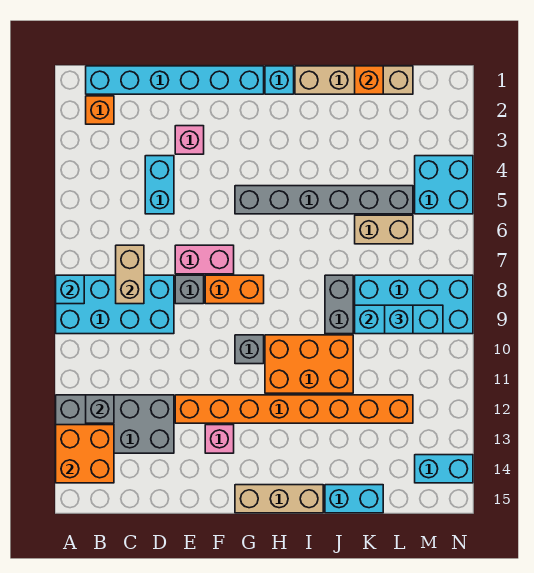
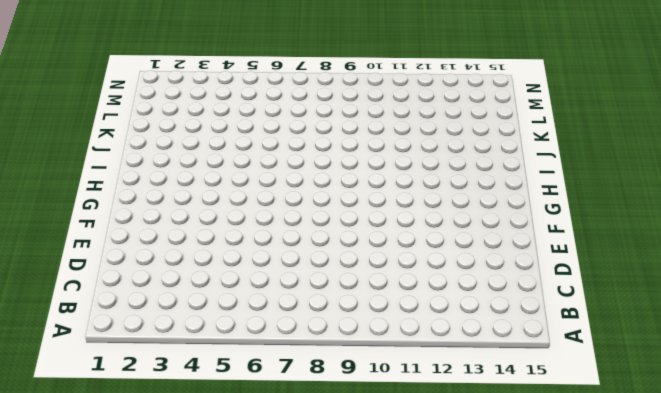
none -> cyan brick A8:D9 level 1
none -> grey brick A12:D13 level 1
none -> cyan brick B1:G1 level 1
none -> orange brick B2 level 1

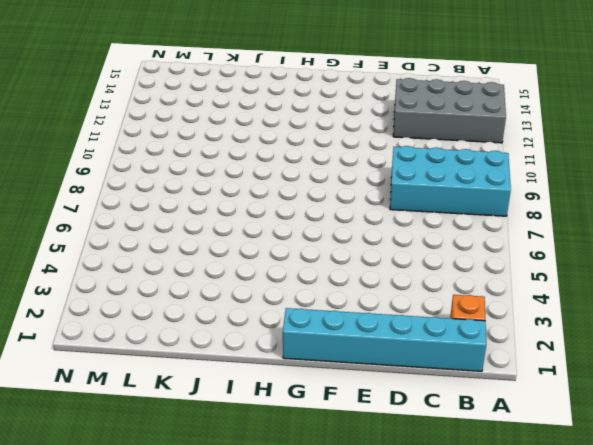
none -> cyan brick D4:D5 level 1
none -> pink brick E3 level 1
none -> pink brick E7:F7 level 1
none -> grey brick E8 level 1

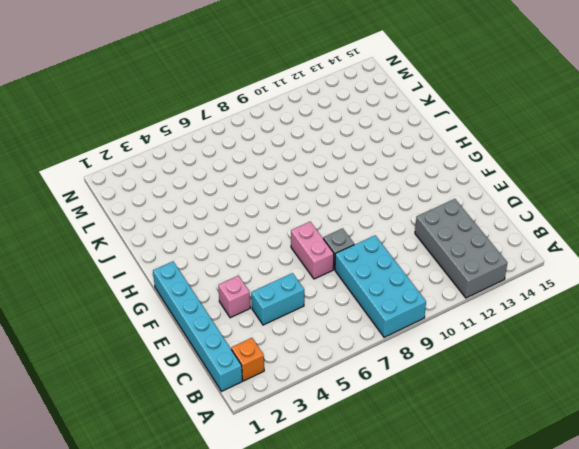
none -> orange brick E12:L12 level 1
none -> orange brick F8:G8 level 1
none -> pink brick F13 level 1
none -> grey brick G5:L5 level 1

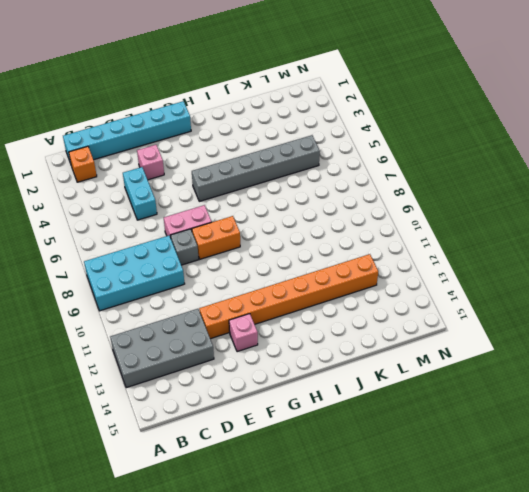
none -> grey brick G10 level 1
none -> tan brick G15:I15 level 1
none -> cyan brick H1 level 1
none -> orange brick H10:J11 level 1

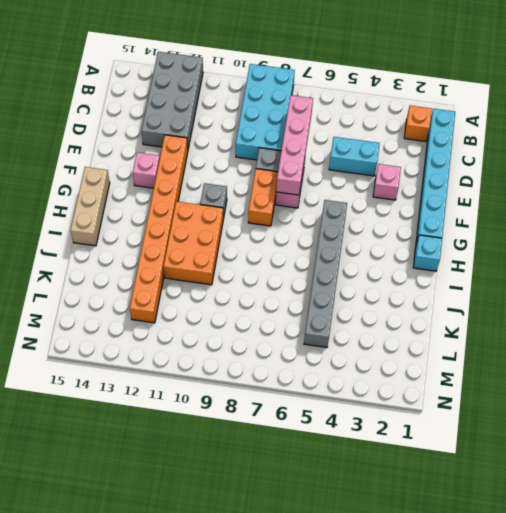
pink brick C7:F7 level 2 -> tan brick C7:C8 level 2
none -> tan brick I1:L1 level 1
none -> grey brick J8:J9 level 1
none -> cyan brick J15:K15 level 1
none -> tan brick K6:L6 level 1

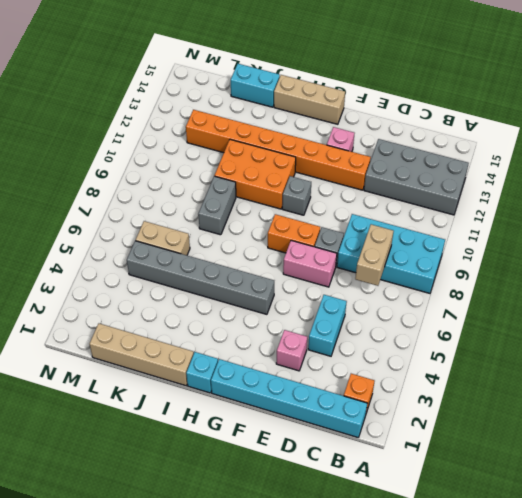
none -> cyan brick K8:N9 level 1
none -> cyan brick M4:N5 level 1
none -> cyan brick M14:N14 level 1
none -> cyan brick A8 level 2

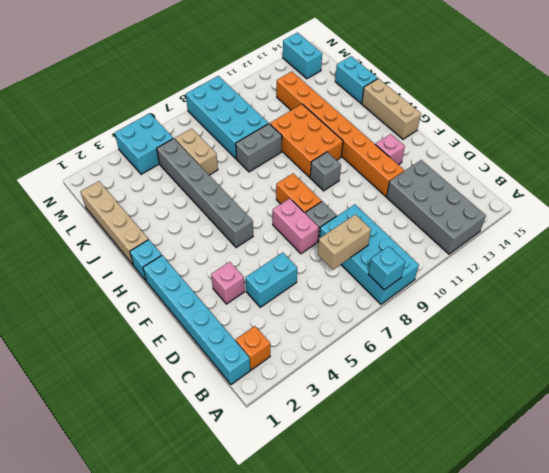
none -> orange brick A13:B14 level 2
none -> grey brick B12 level 2
none -> orange brick K1 level 2
none -> cyan brick K9:M9 level 2

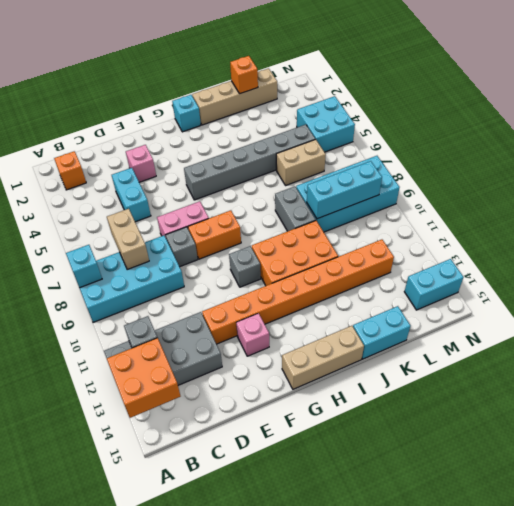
none -> cyan brick B1:G1 level 1
none -> cyan brick L9 level 3

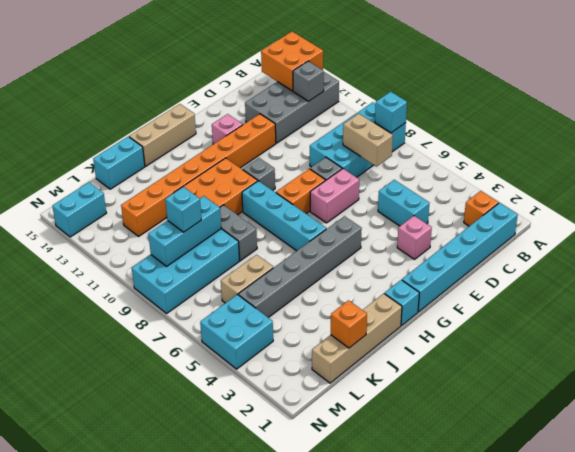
cyan brick H6:H9 level 1 -> none

